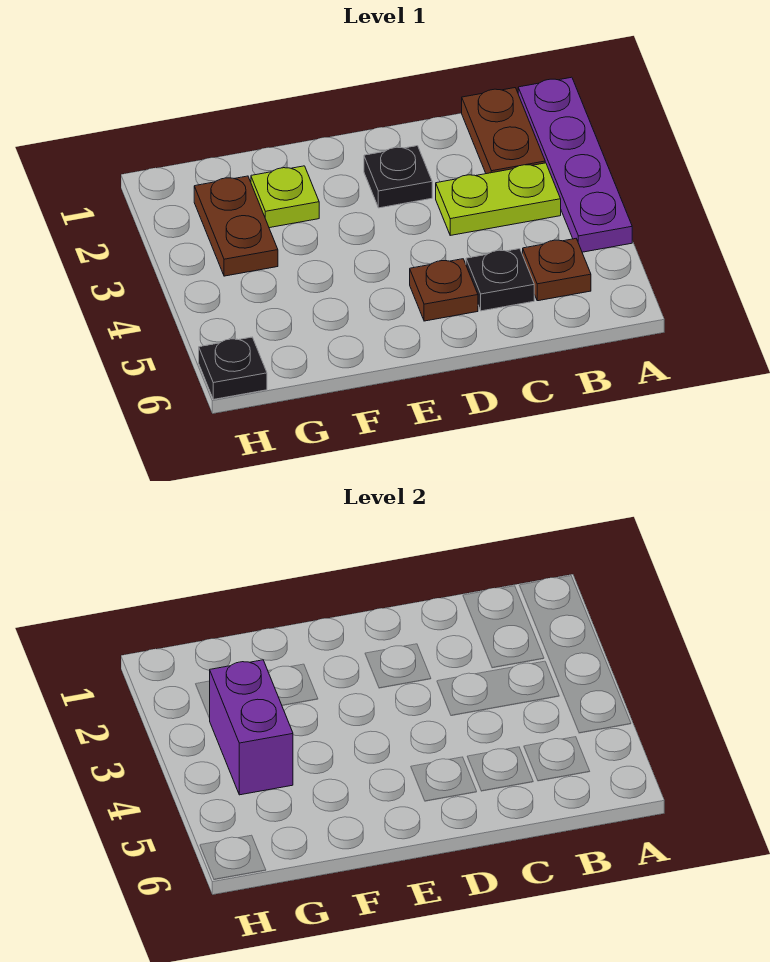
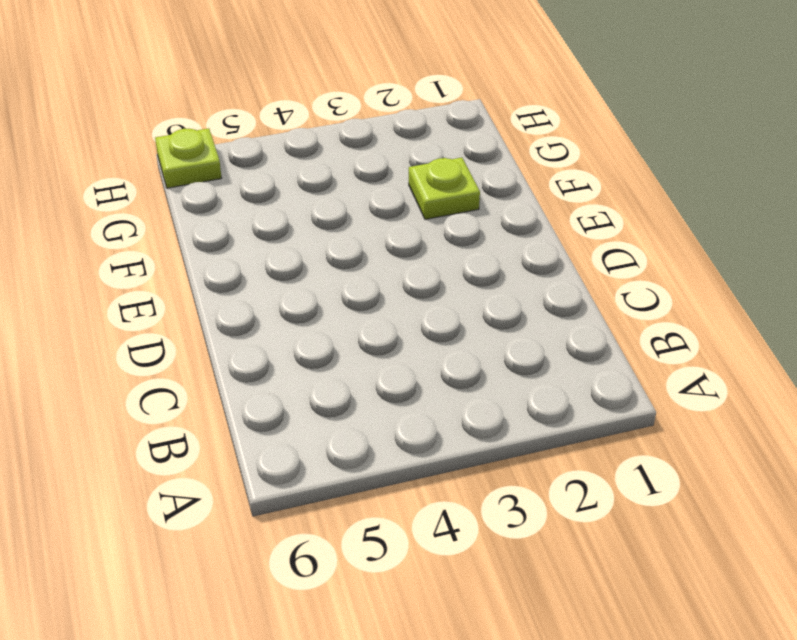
lime plate H6 level 1 -> black plate H6 level 1
none -> purple plate A1:A4 level 1
none -> brown plate B1:B2 level 1

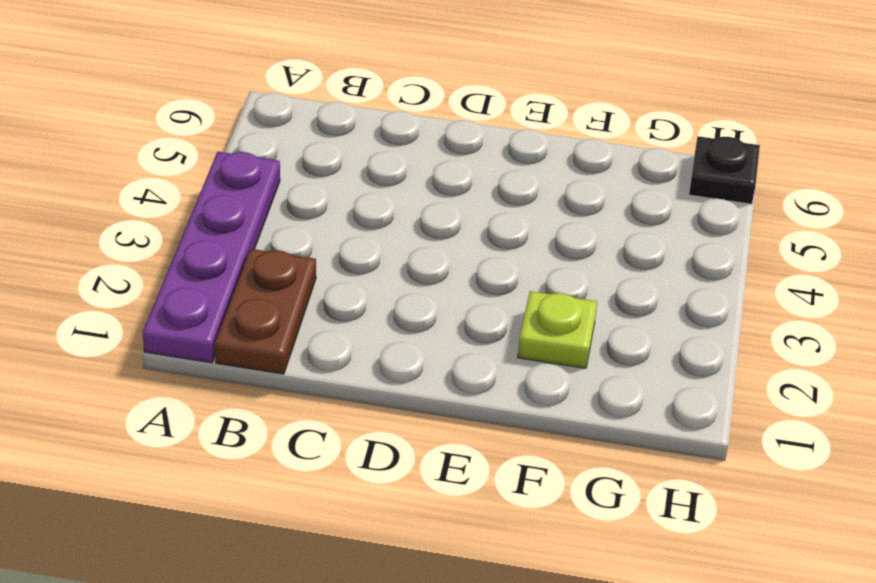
none -> lime plate B3:C3 level 1
none -> brown plate B5 level 1

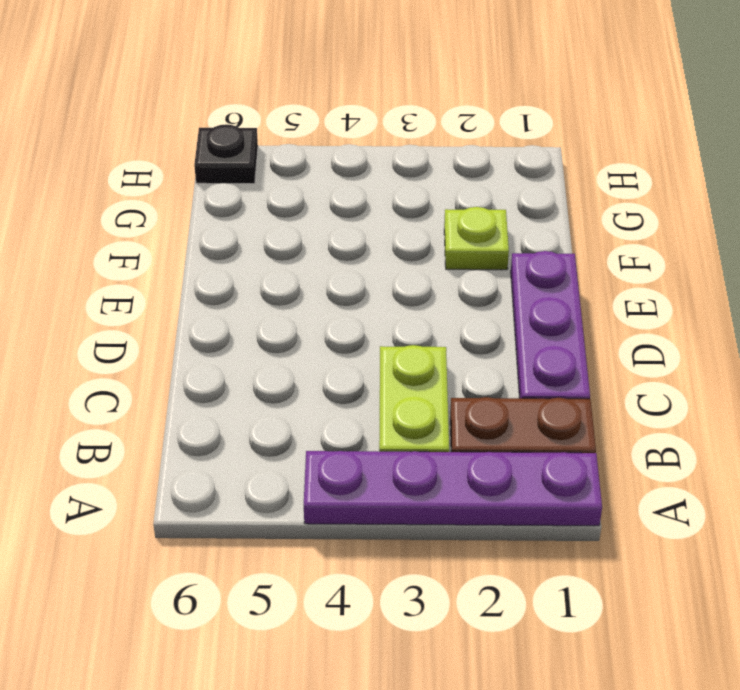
purple plate C1:E1 level 1 -> none
none -> brown plate B5 level 1
none -> black plate C5 level 1

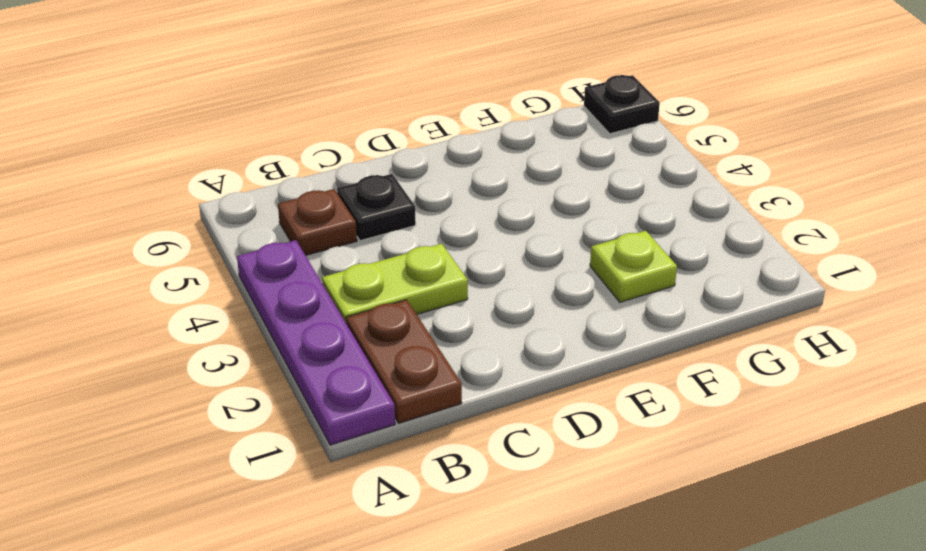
none -> black plate D2 level 1
none -> brown plate D5 level 1

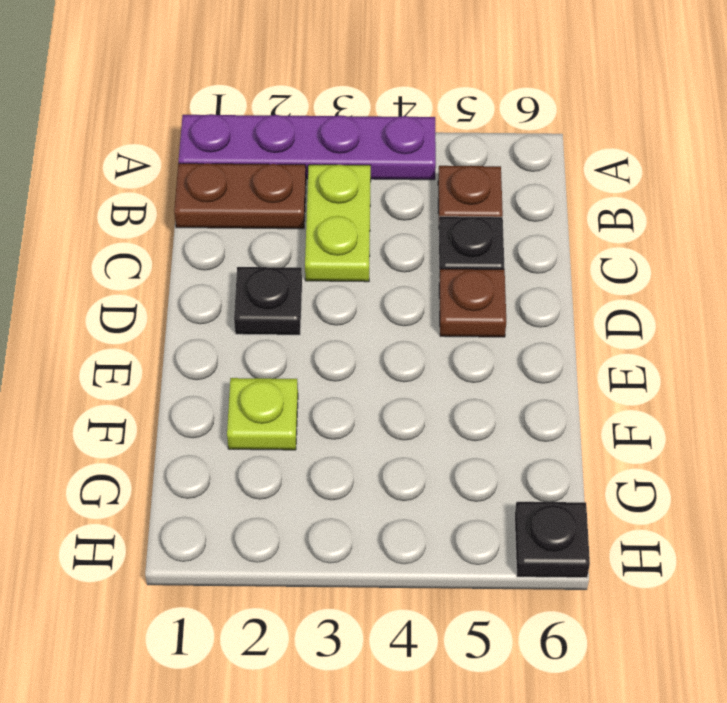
none -> brown plate G2:G3 level 1
none -> purple brick G3:G4 level 2

